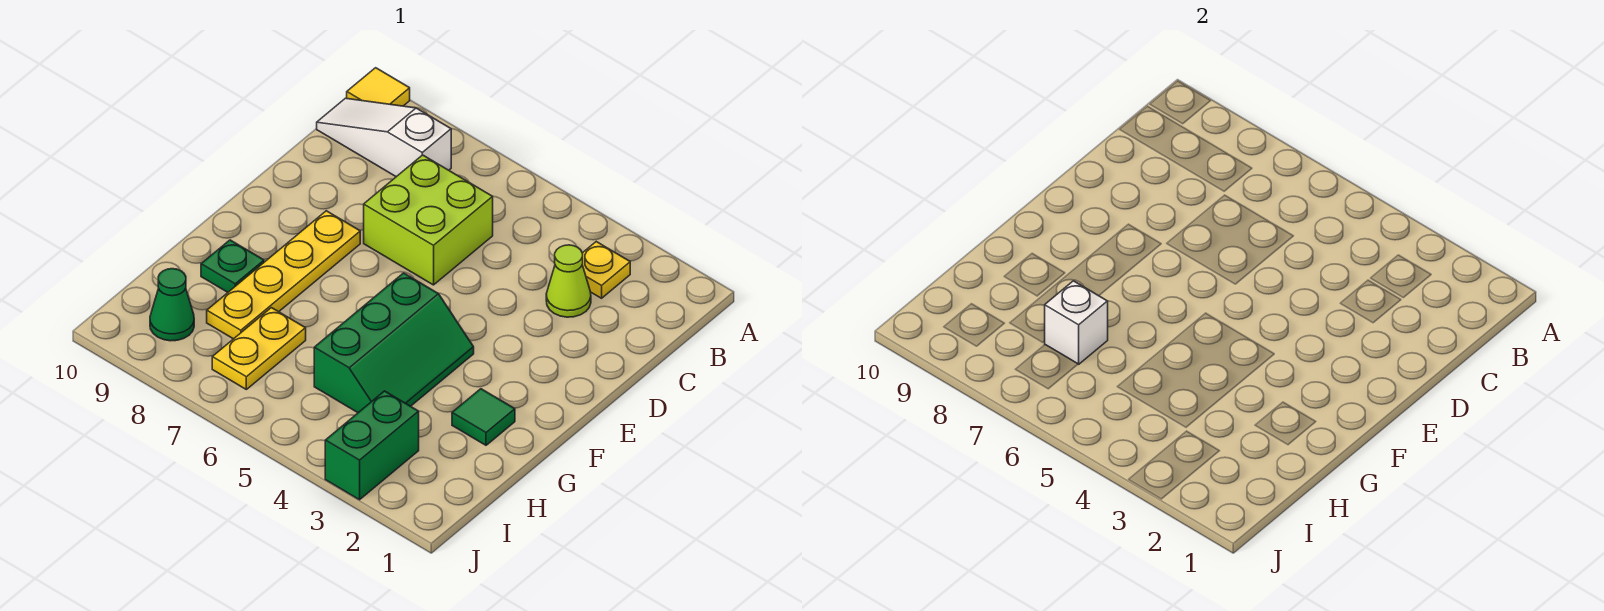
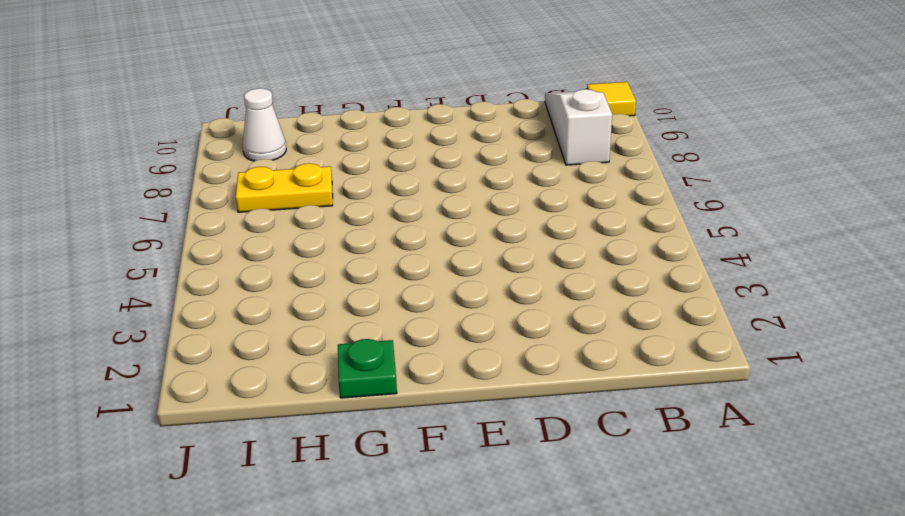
green plate G1 level 1 -> green plate G9 level 1
white cone I9 level 1 -> green cone I9 level 1
none -> yellow plate B3 level 1
none -> lime cone C3 level 1
none -> lime brick C6:D7 level 1

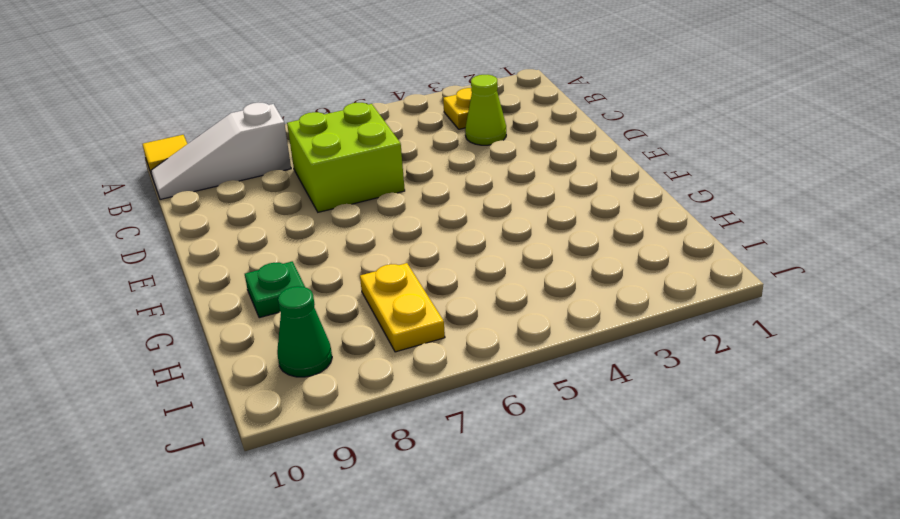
none -> yellow plate E8:H8 level 1
none -> green slope F4:H5 level 1 top 5
none -> green tile G2 level 1

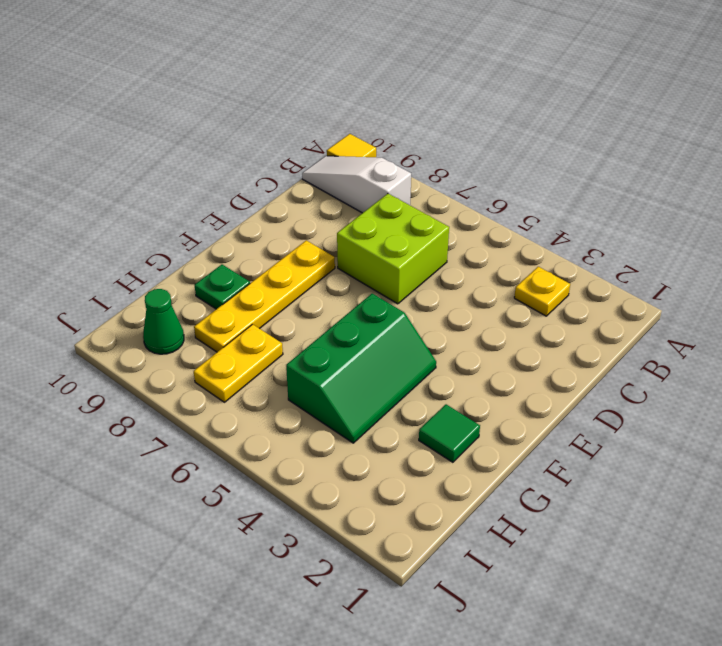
none -> lime cone C3 level 1
none -> green brick I3:J3 level 1
none -> white brick H7 level 2

